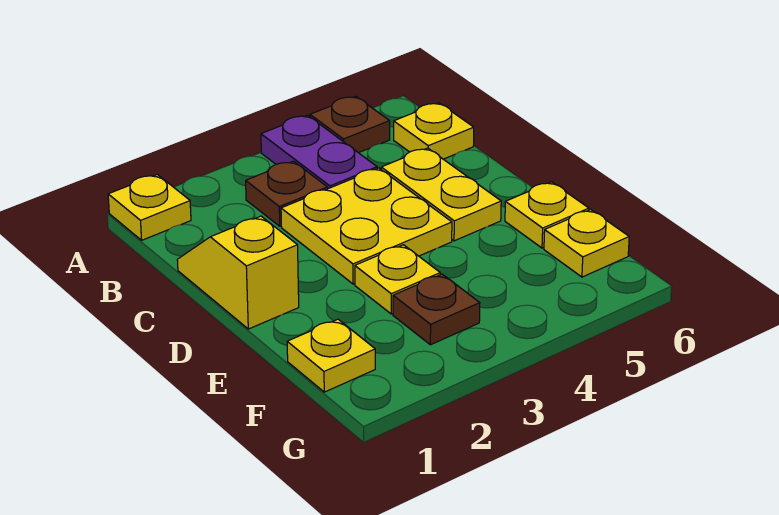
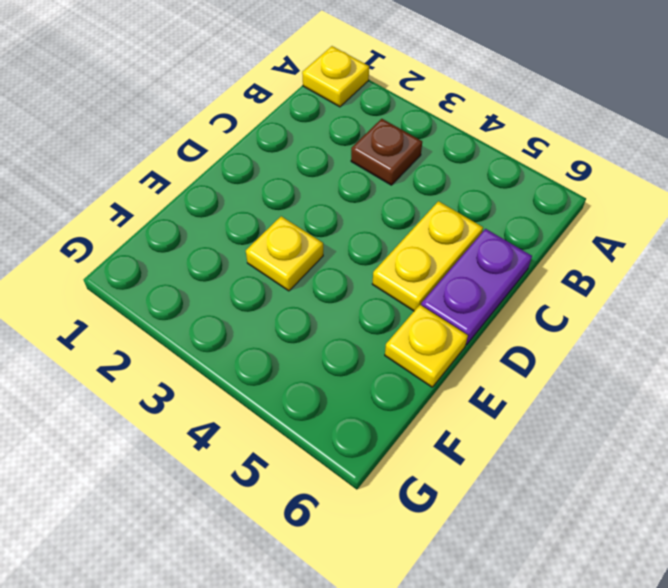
purple plate C6:D6 level 1 -> purple plate A4:B4 level 1
none -> brown plate A5 level 1
none -> yellow plate B6 level 1
none -> yellow slope C1:D1 level 1 top D

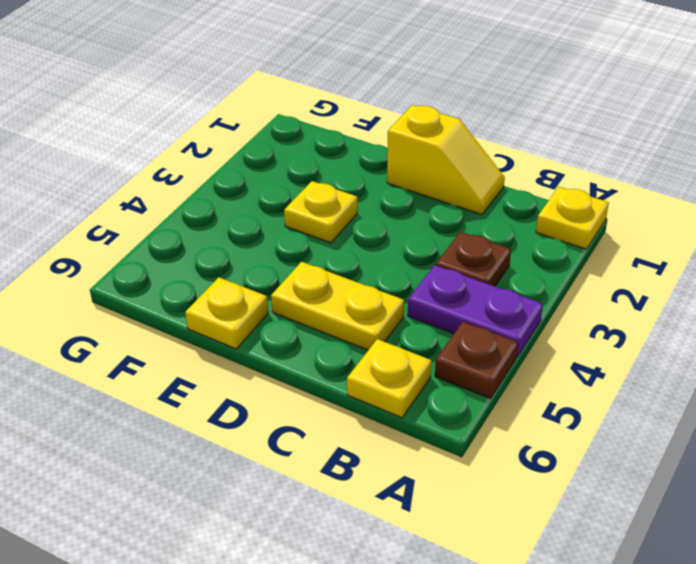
none -> yellow plate C3:D4 level 1
none -> yellow plate F1 level 1
none -> brown plate F3 level 1

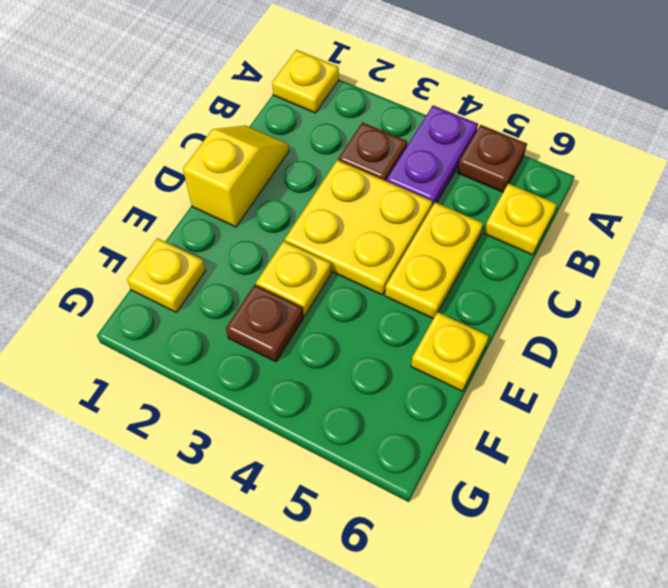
none -> yellow plate F6 level 1

